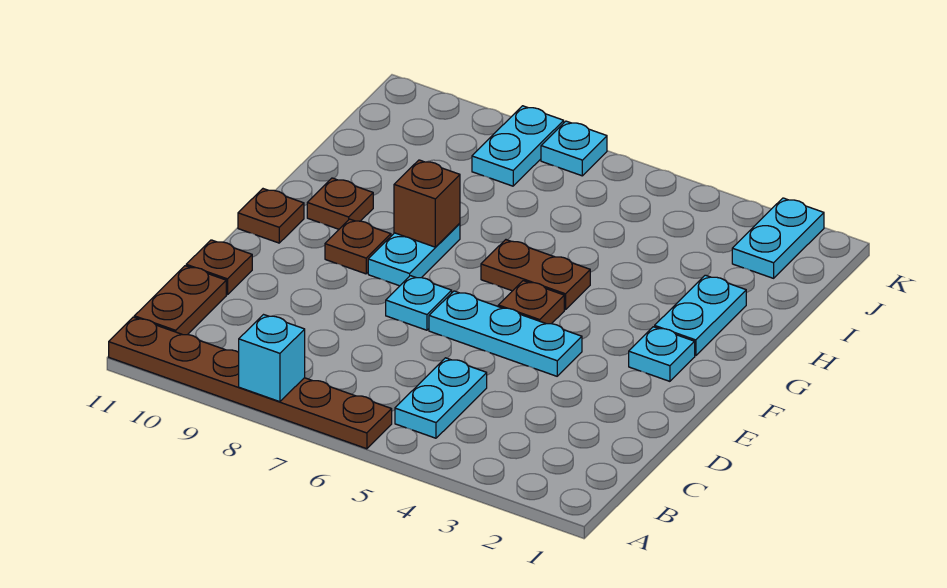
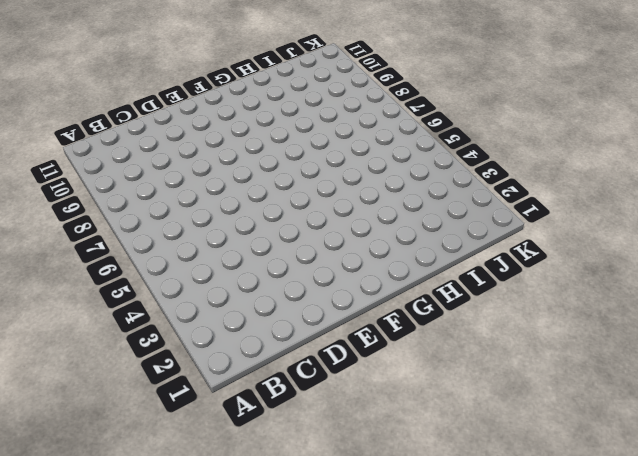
none -> brown plate A6:A11 level 1
none -> cyan plate B5:C5 level 1
none -> brown plate B11:C11 level 1

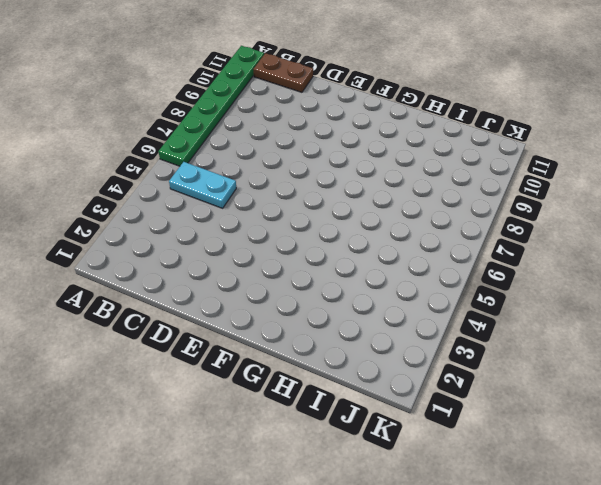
green plate A6:A11 level 1 -> brown plate A6:A11 level 1
none -> brown plate D11 level 1
none -> cyan plate E4:E6 level 1
none -> cyan plate E7 level 1

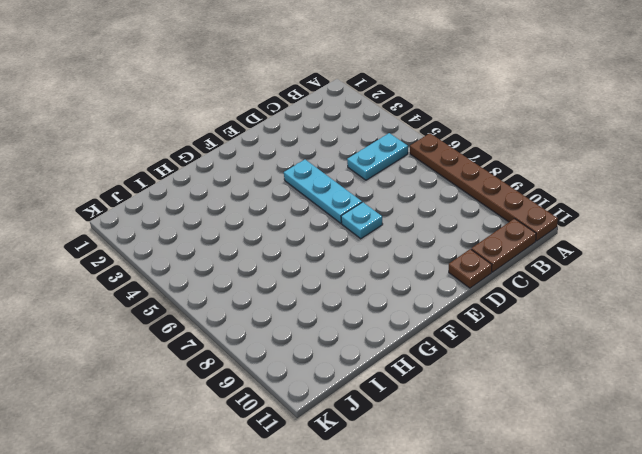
none -> cyan plate F2 level 1
none -> brown plate F5 level 1
none -> cyan plate F8:G8 level 1

